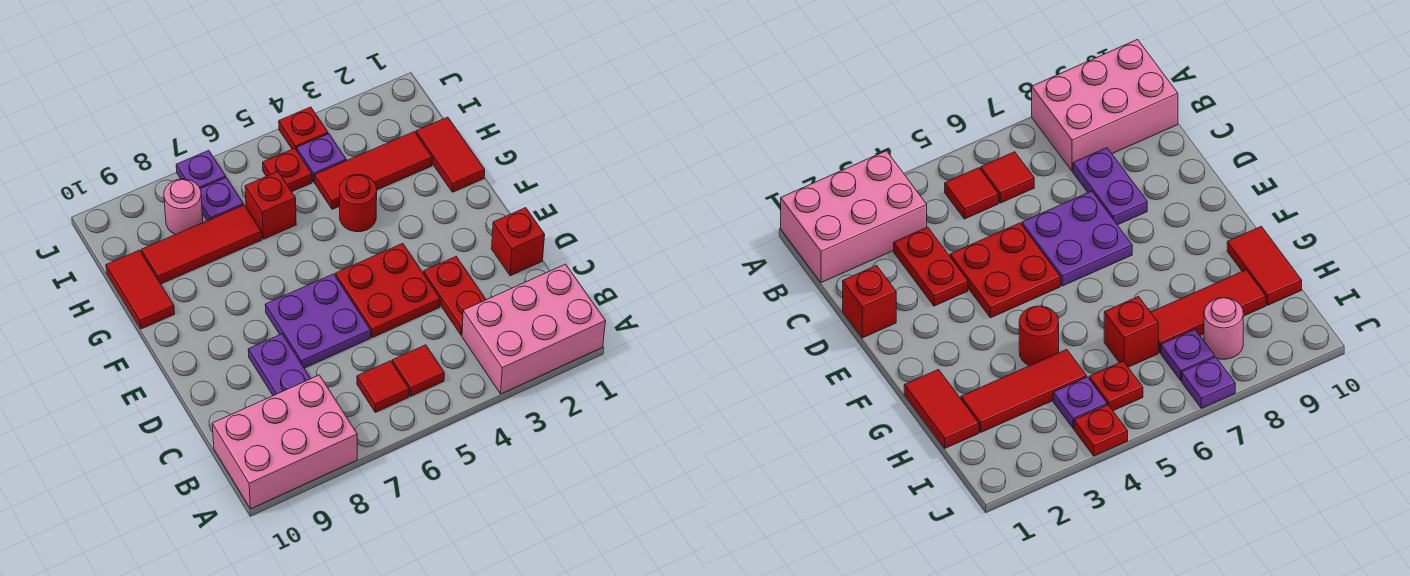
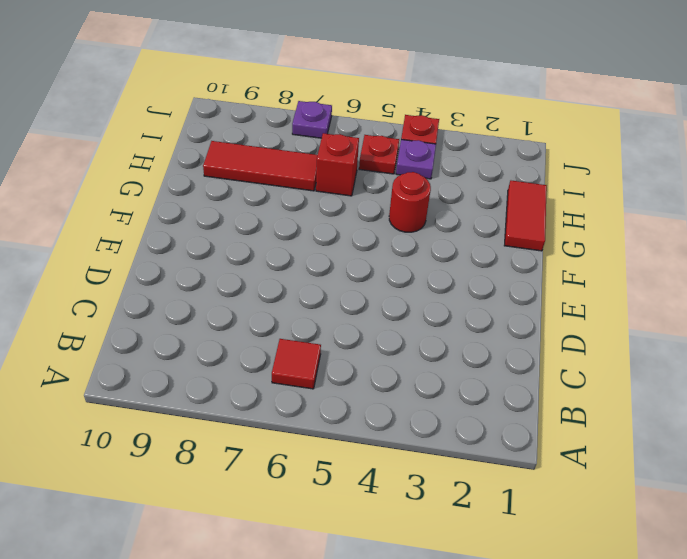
none -> pink brick A1:B3 level 1
none -> pink brick A8:B10 level 1
none -> red tile B5 level 1

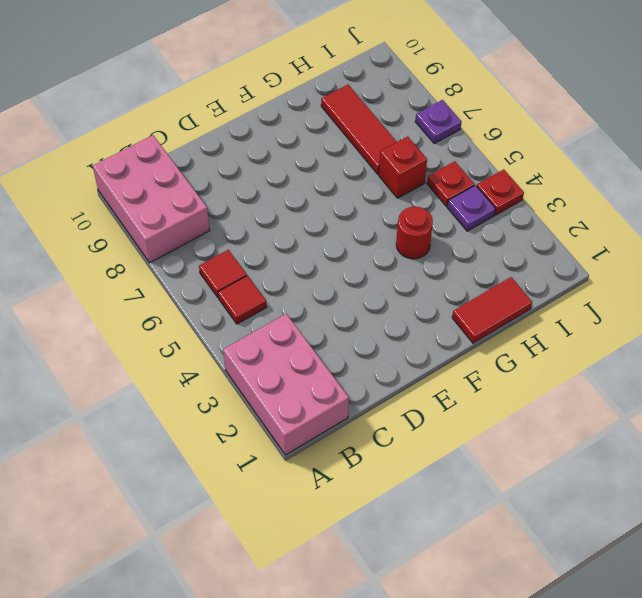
none -> red plate C3:D3 level 1
none -> purple plate C8:D8 level 1
none -> red brick D1 level 1

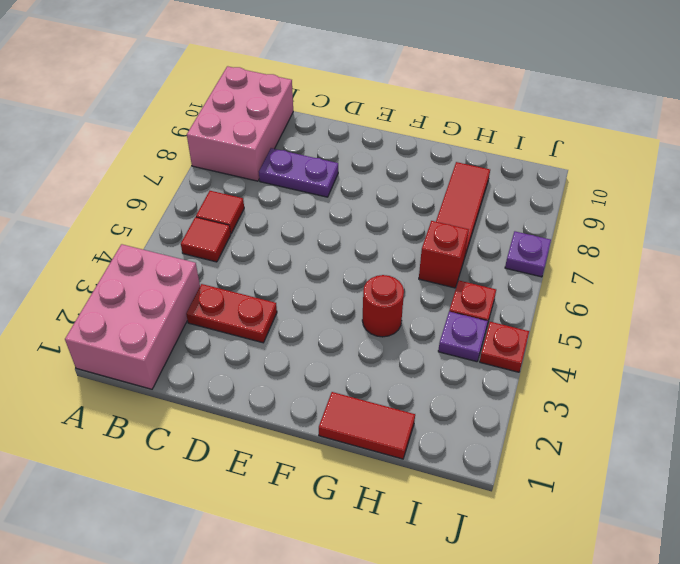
none -> red brick D1 level 1
none -> red plate D4:E5 level 1
none -> purple plate D6:E7 level 1

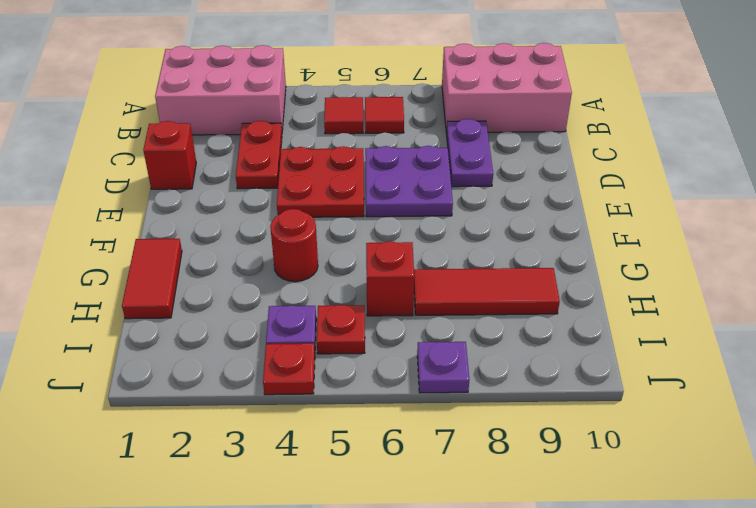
none -> red tile G10:H10 level 1
none -> red tile H2:H4 level 1
none -> purple plate I7 level 1

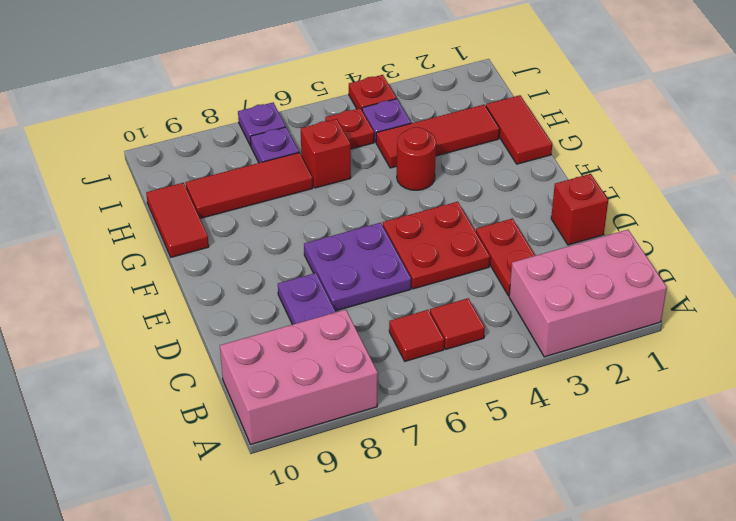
none -> pink round brick I8 level 1

